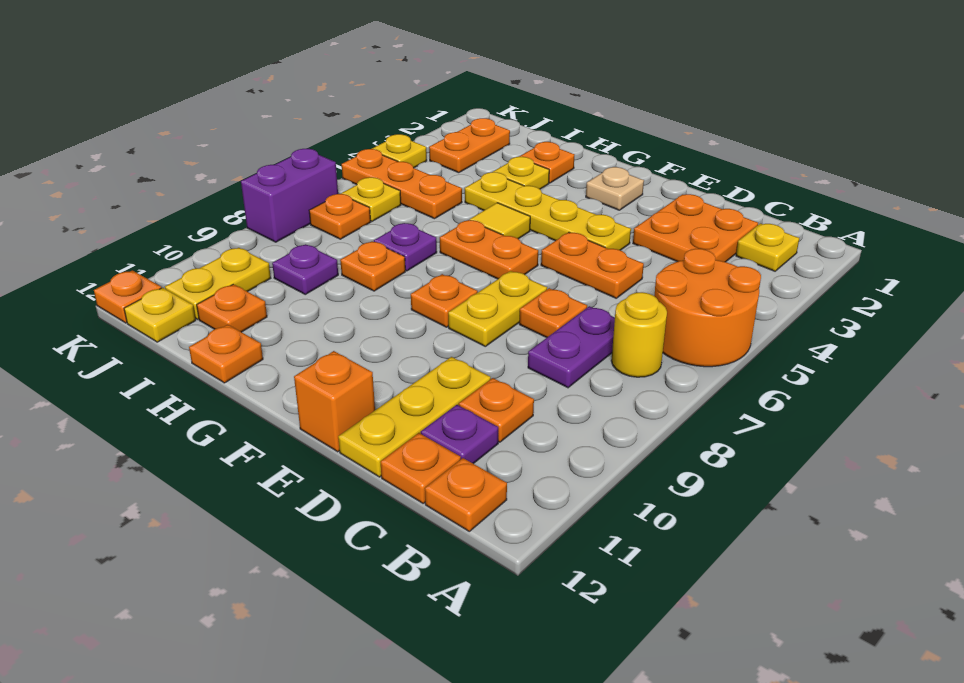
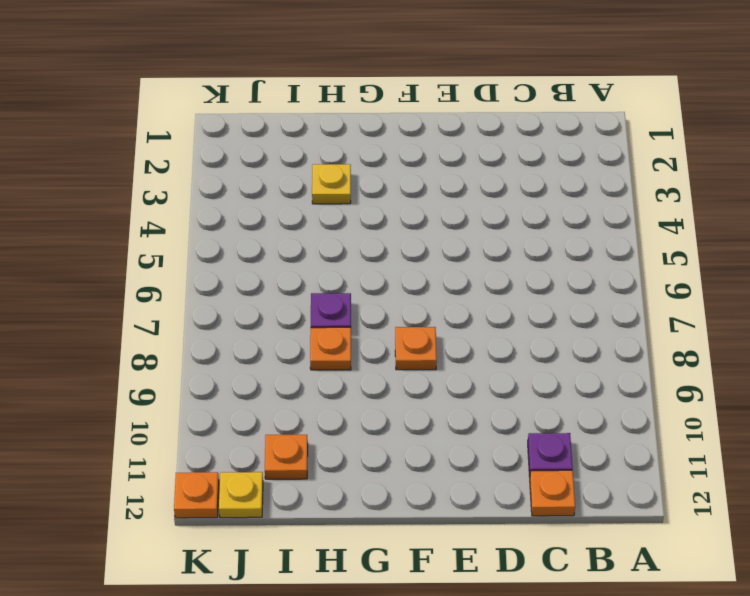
none -> orange round brick A5:B6 level 1
none -> yellow plate B2 level 1
none -> yellow round brick B7 level 1
none -> orange plate B12 level 1

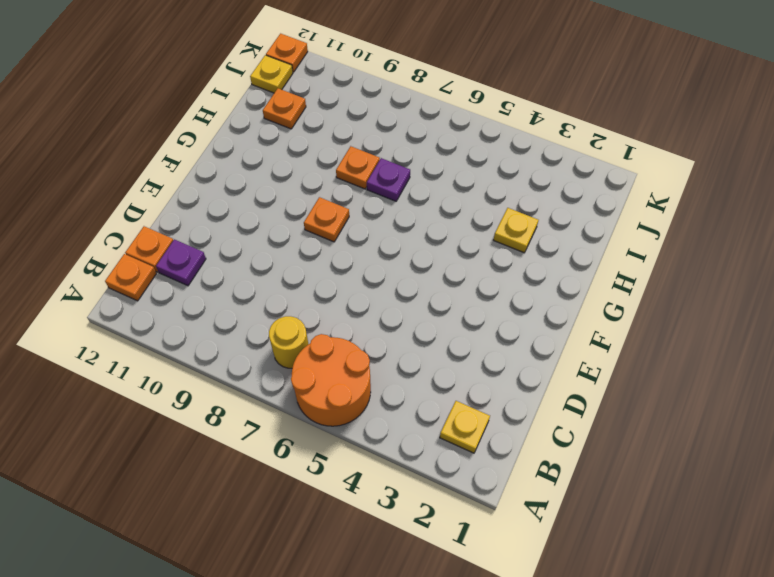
none -> orange plate C2:D3 level 1
none -> purple plate C7:C8 level 1
none -> orange plate C10 level 1
none -> orange plate D5:E5 level 1

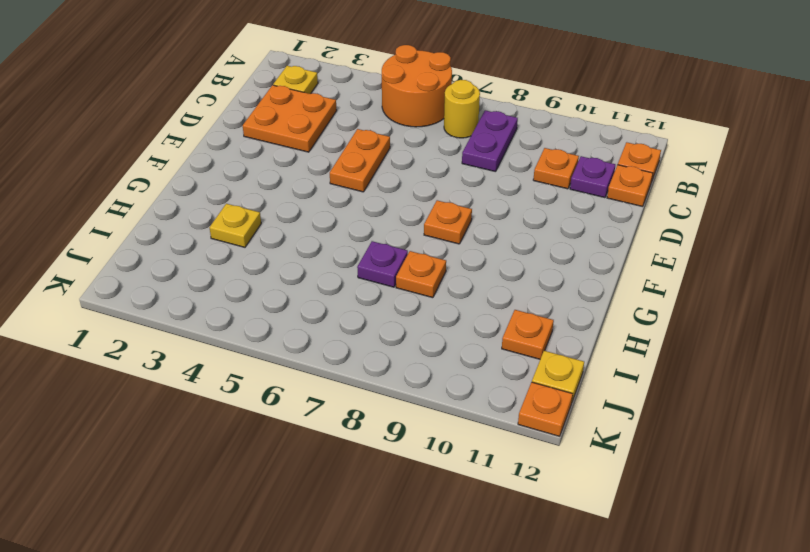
purple plate B8:C8 level 1 -> purple plate C7:C8 level 1
none -> orange plate D7 level 1
none -> yellow plate D10:D12 level 1
none -> yellow plate E4:H4 level 1
none -> yellow plate E7:E8 level 1

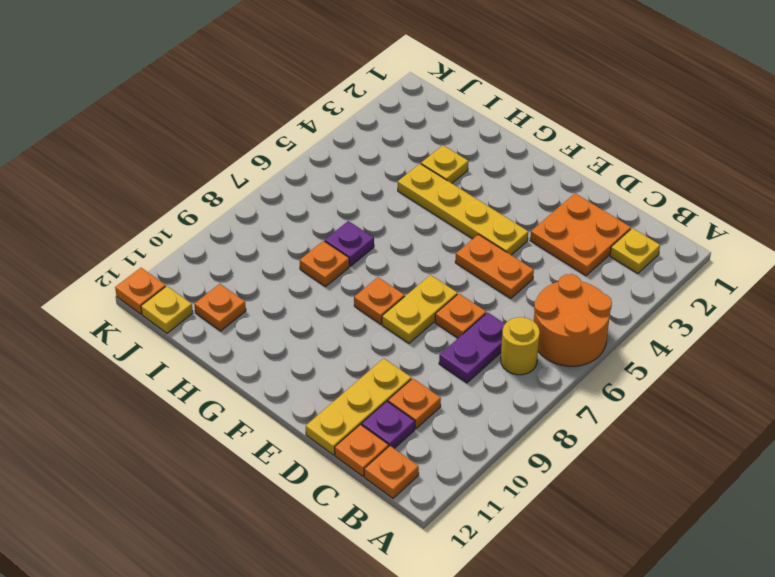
none -> orange brick E12 level 1
none -> tan plate F2 level 1
none -> orange plate F6:G6 level 1
none -> yellow tile G5 level 1

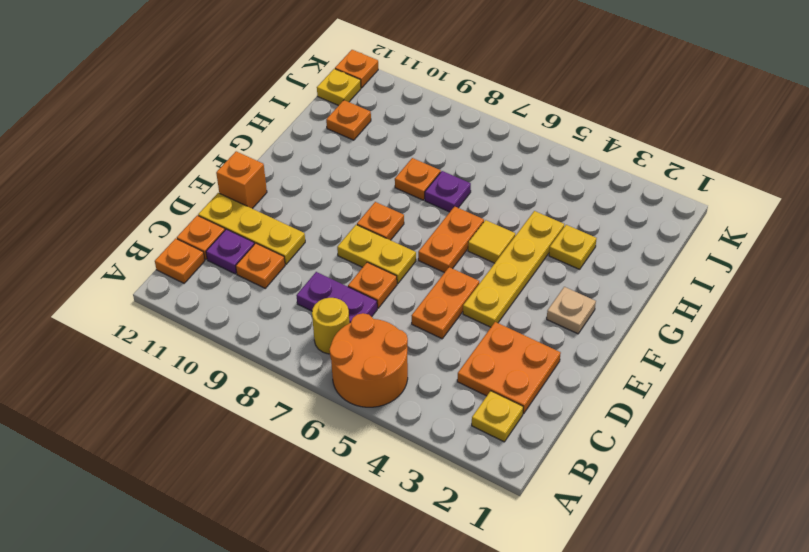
none -> orange plate H2 level 1
none -> orange plate H12 level 1
none -> orange plate I5:K5 level 1
none -> purple plate I9 level 1

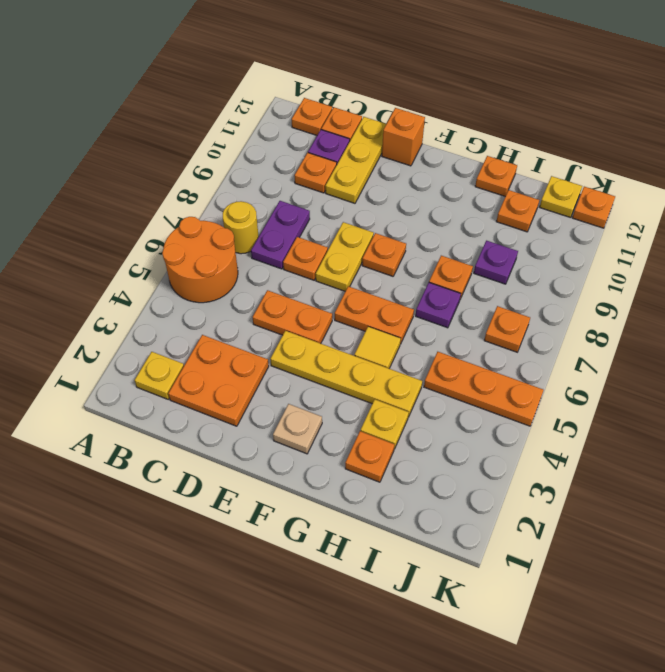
none -> orange plate J2:J3 level 1
none -> yellow plate J6 level 1
none -> yellow plate J10:J11 level 1
none -> yellow plate K4 level 1

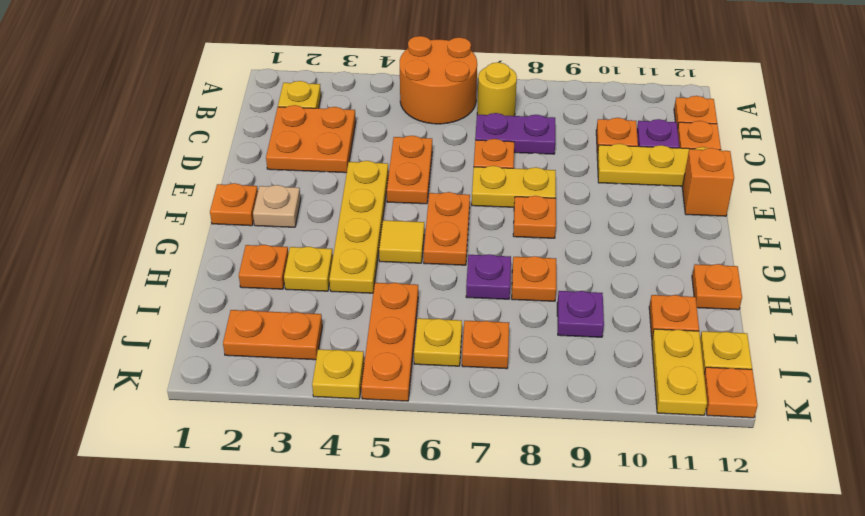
orange plate F1 level 1 -> none
yellow plate J11:K11 level 1 -> yellow plate J10:J11 level 1
none -> purple brick K7:K8 level 1

